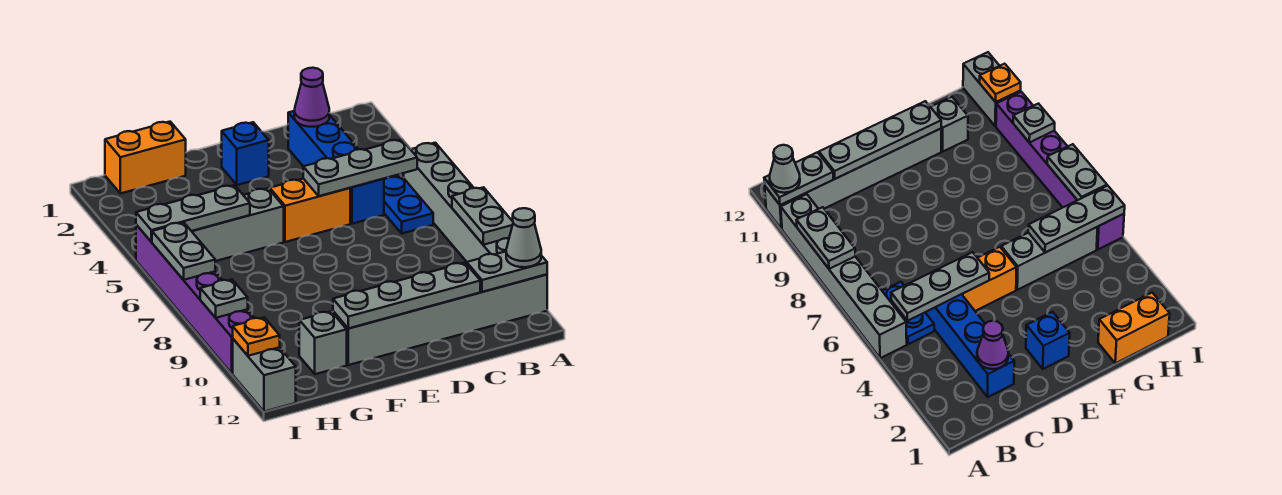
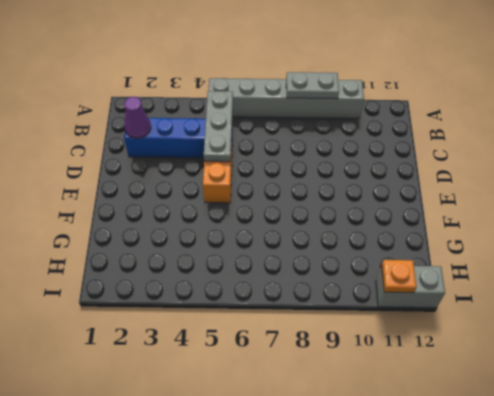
none -> grey brick A11:F11 level 1
none -> blue plate B5:B6 level 1
none -> blue brick E2 level 1

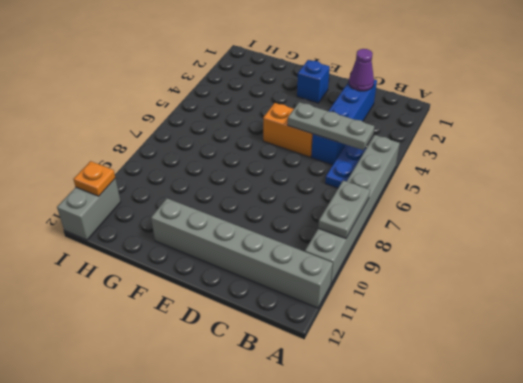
none -> grey brick F5:H5 level 1
none -> orange brick G1:H1 level 1
none -> grey brick G11 level 1

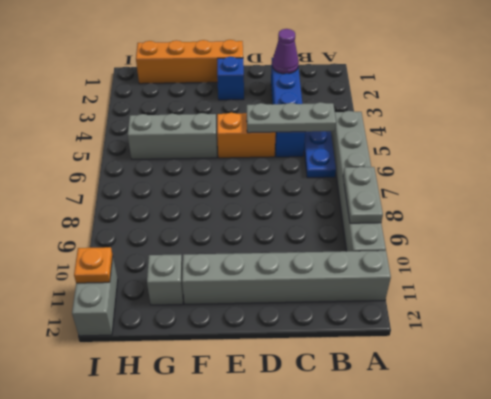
orange brick E1:H1 level 1 -> orange brick G1:H1 level 1
none -> purple brick I5:I10 level 1
none -> grey plate A11:B11 level 2
none -> grey plate C11:F11 level 2

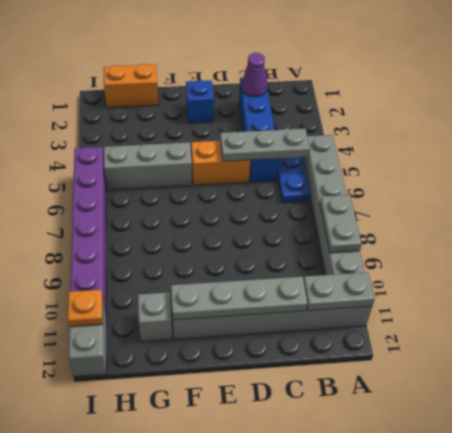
none -> grey plate G5:I5 level 2
none -> grey plate I6:I7 level 2
none -> grey plate I9 level 2

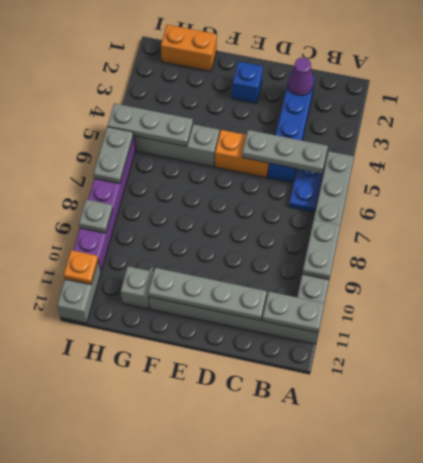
none -> grey cone A11 level 3

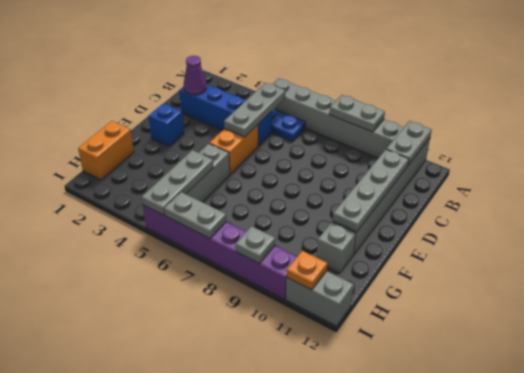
none -> grey cone A11 level 3

